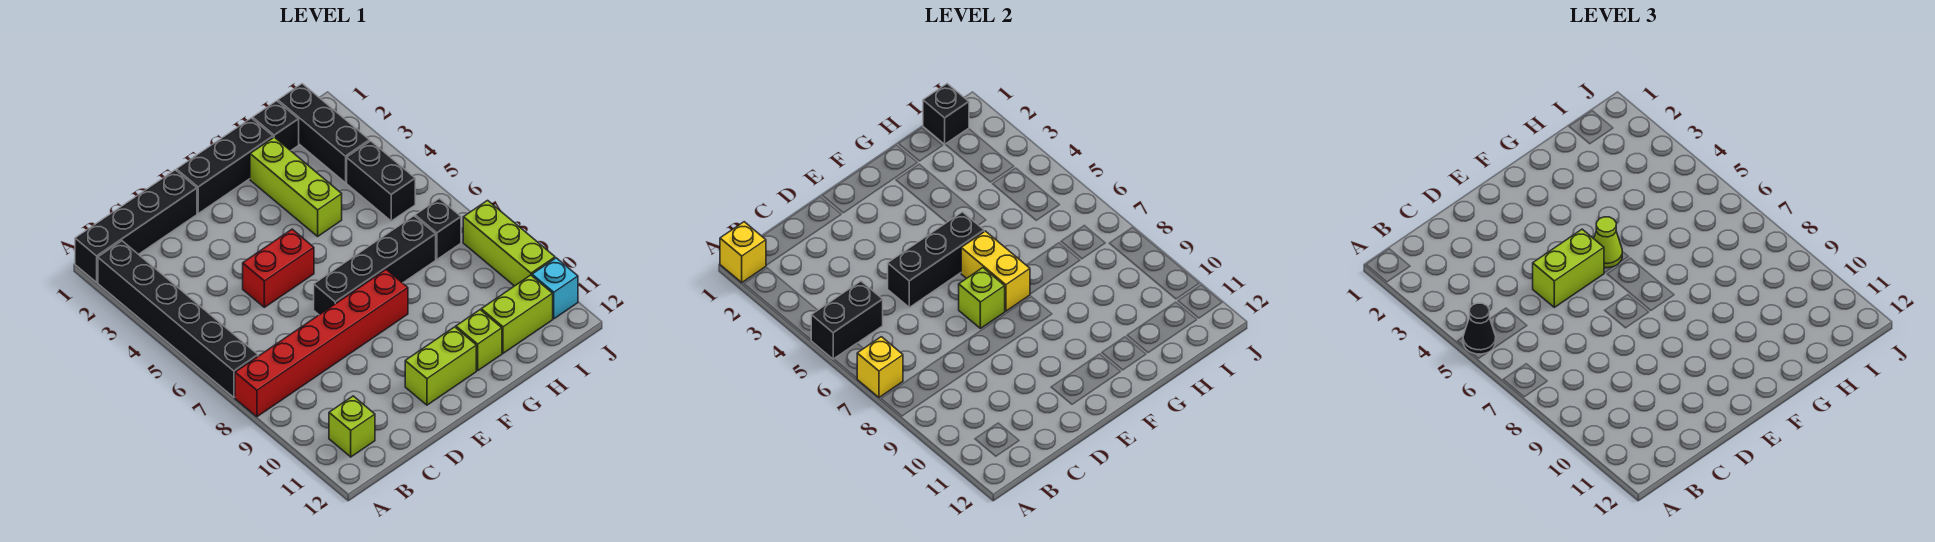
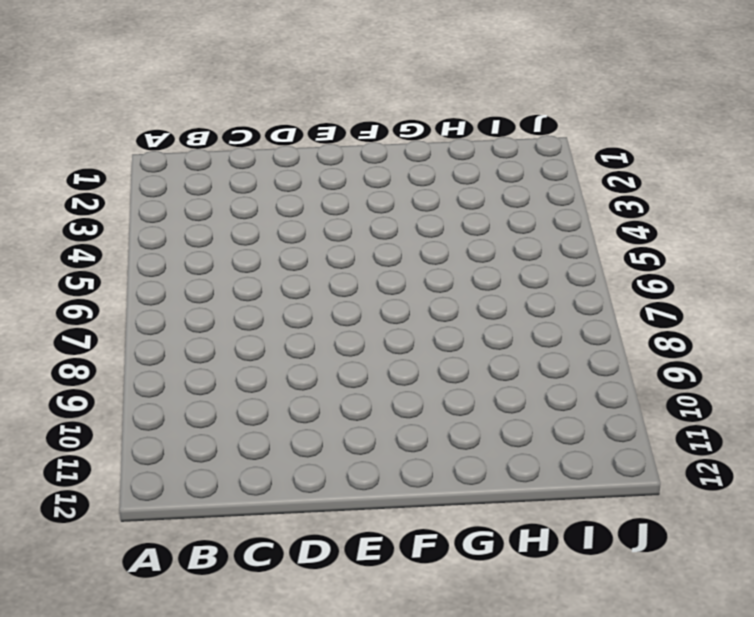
none -> black brick A1:D1 level 1
none -> black brick A2:A7 level 1
none -> red brick A8:F8 level 1

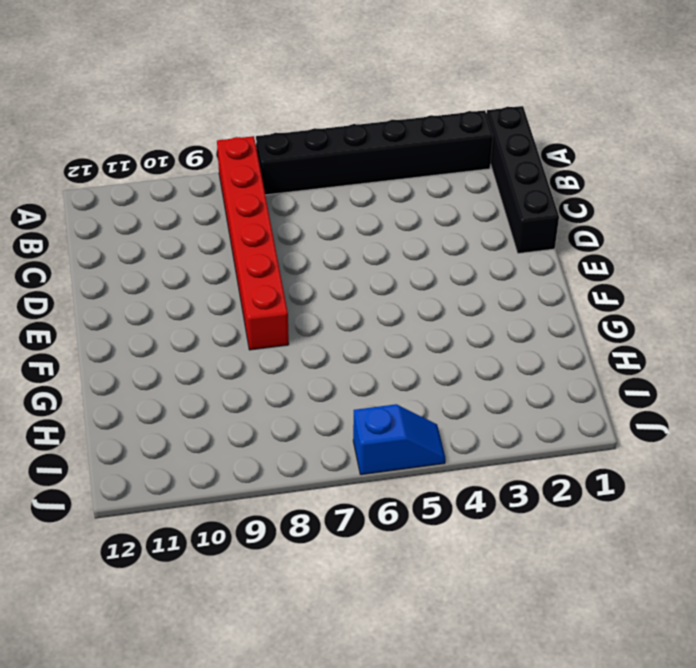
blue slope J5:J6 level 1 top 6 -> none
none -> lime brick B11 level 1
none -> red brick D5:E5 level 1
none -> black brick E1:G1 level 1

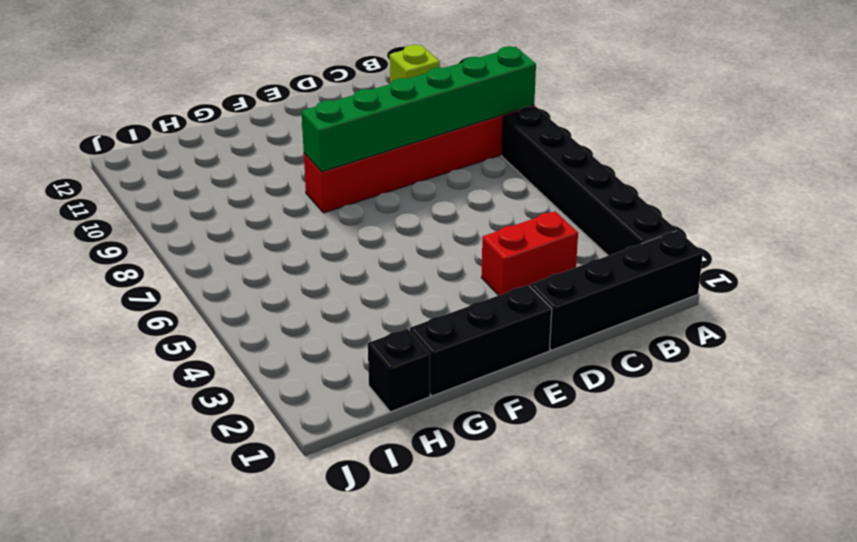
green brick A8:F8 level 2 -> none
red brick C3:D3 level 1 -> red brick D5:E5 level 1
none -> black brick E7:H7 level 1
none -> lime brick E11:F11 level 1
none -> lime brick G2:G4 level 1

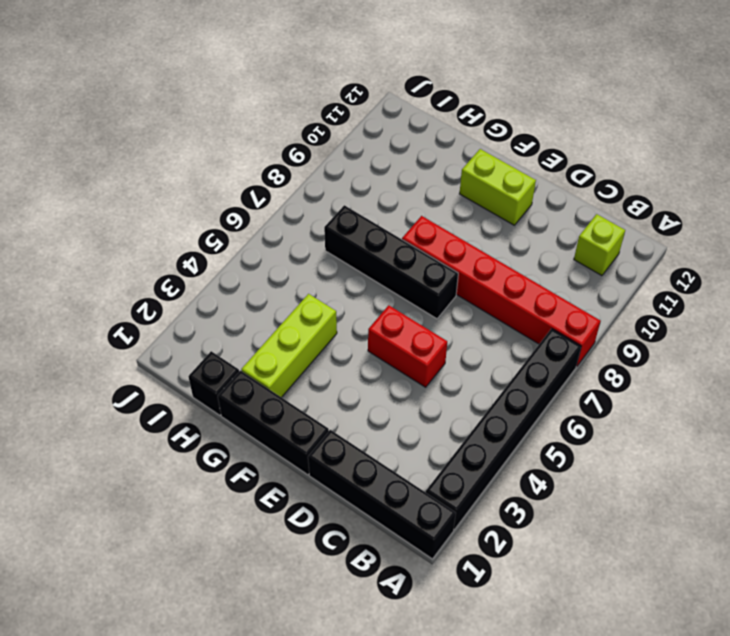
none -> lime brick G11 level 1
none -> lime brick H11:I11 level 1
none -> black brick I1:I3 level 1

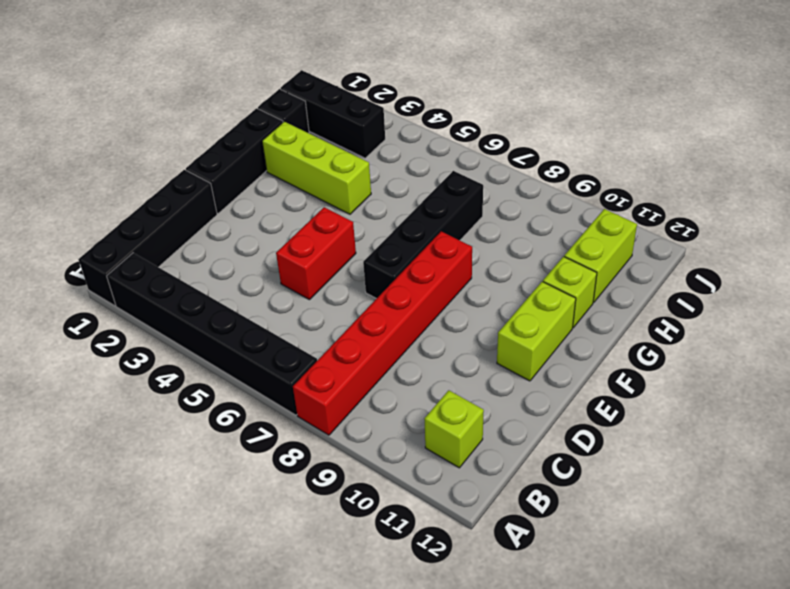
none -> black brick I4:I5 level 1
none -> black brick I7 level 1
none -> lime brick J8:J10 level 1

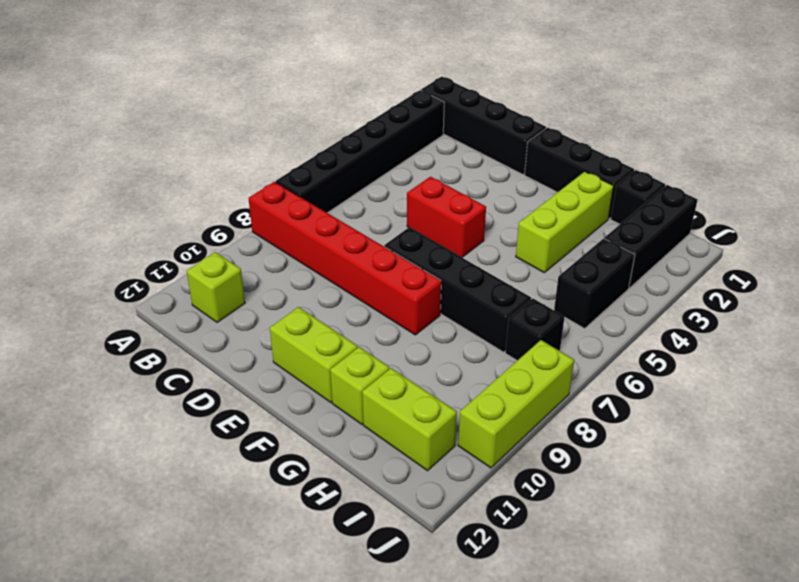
none -> cyan brick J11 level 1
none -> yellow brick A1 level 2
none -> black brick A5:B5 level 2

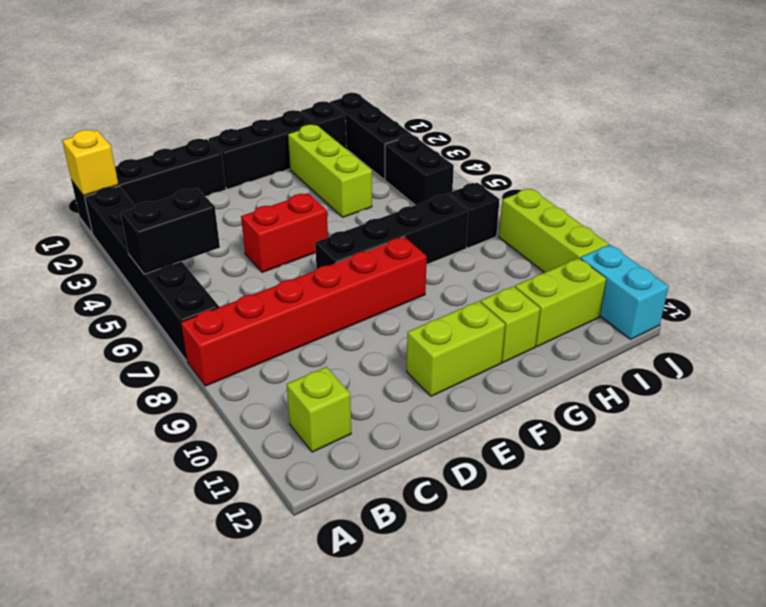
cyan brick J11:J12 level 1 -> cyan brick J11 level 1
none -> yellow brick A7 level 2
none -> black brick D5:F5 level 2
none -> lime brick E7 level 2

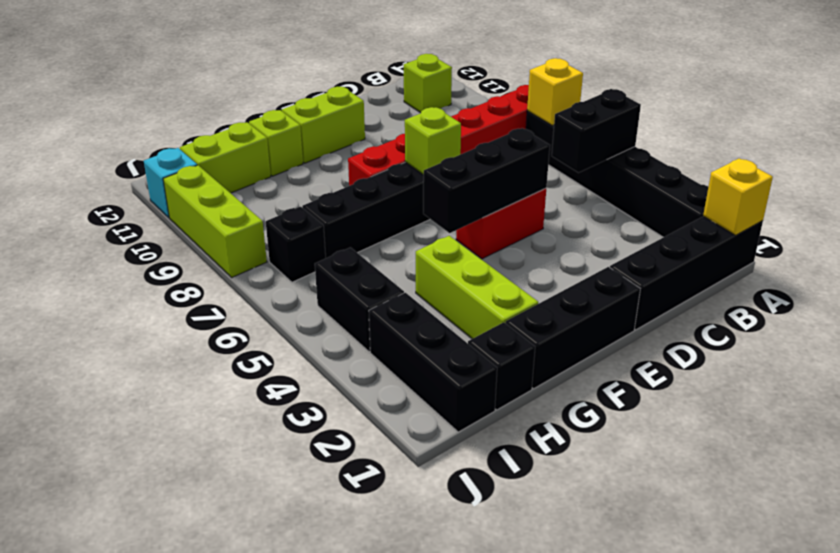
none -> yellow brick F6:F7 level 2
none -> black brick I1 level 2
none -> black cone A5 level 3

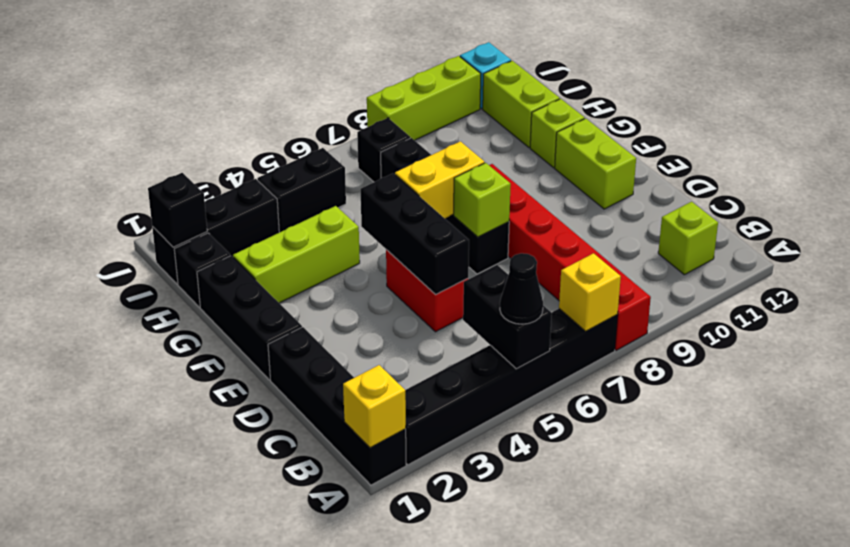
none -> lime brick D5:E5 level 3
none -> lime cone F5 level 3

